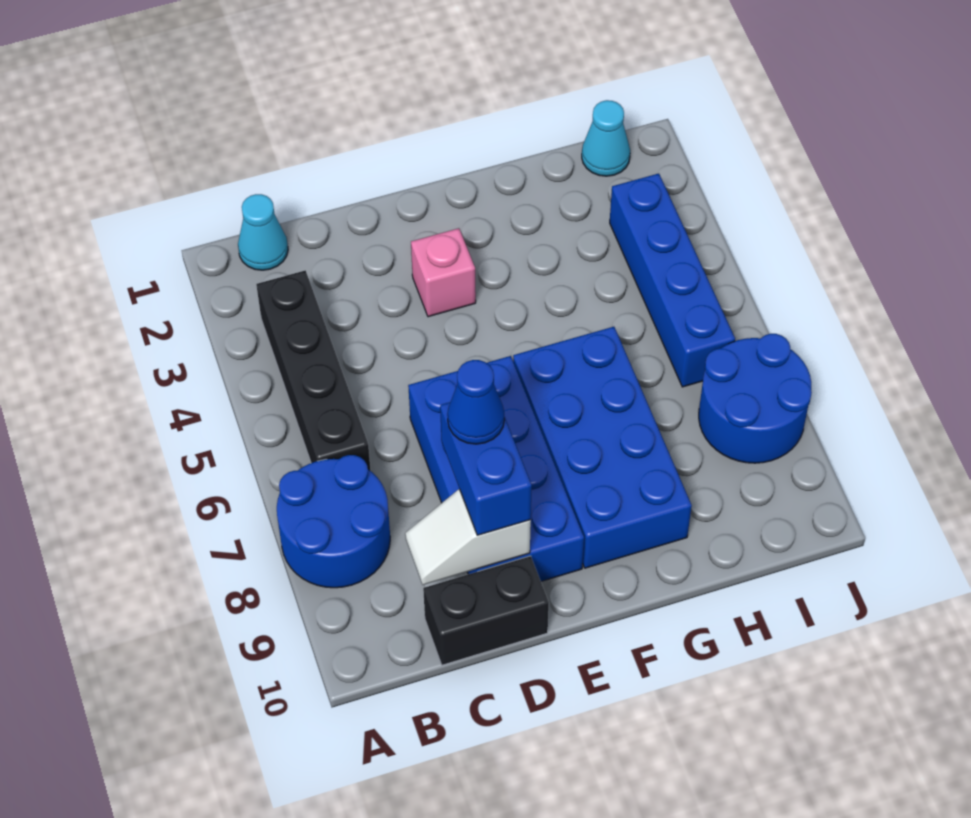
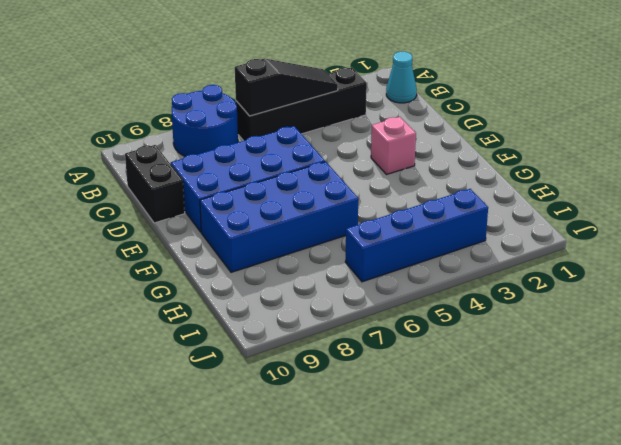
black slope B4:B6 level 2 top 6 -> none
none -> cyan cone I1 level 1
none -> blue round brick I7:J8 level 1
none -> white slope C9:D9 level 2 top D

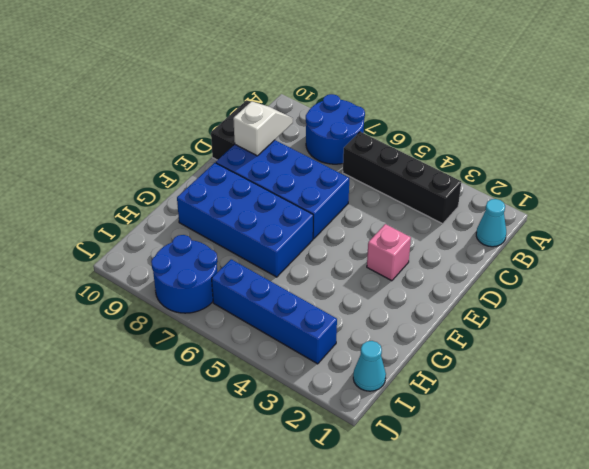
none -> blue brick D8:D9 level 3
none -> blue cone D8 level 4

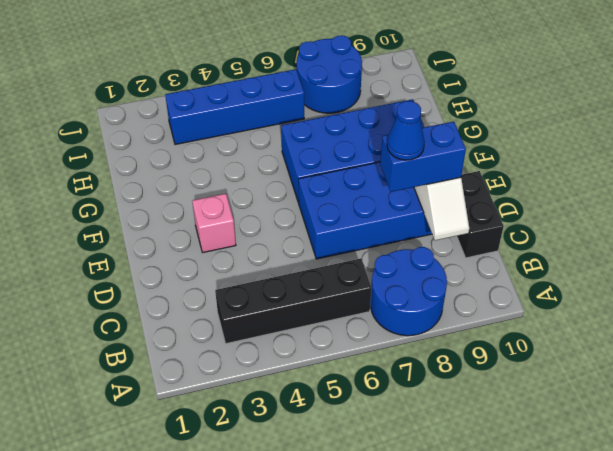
none -> cyan cone B1 level 1
none -> cyan cone I1 level 1

